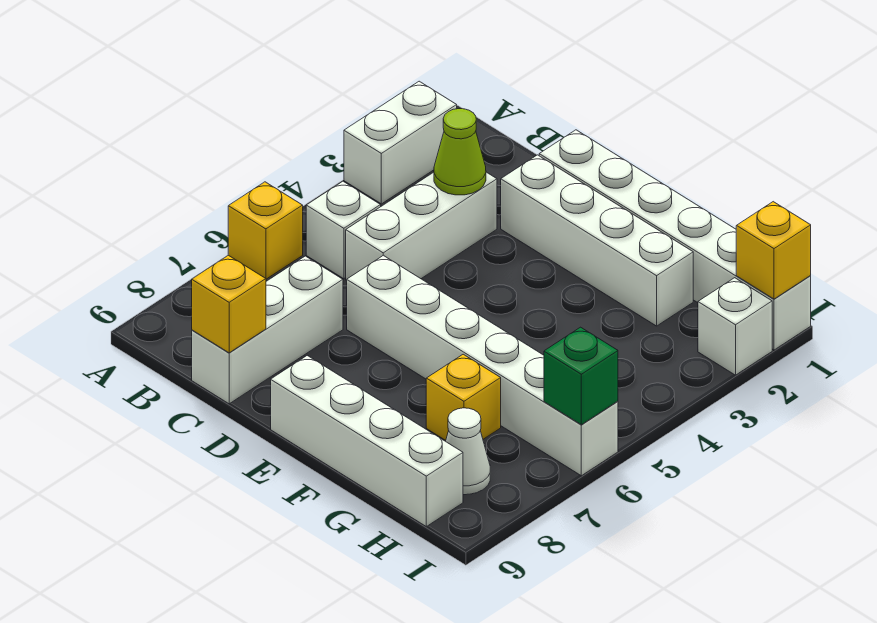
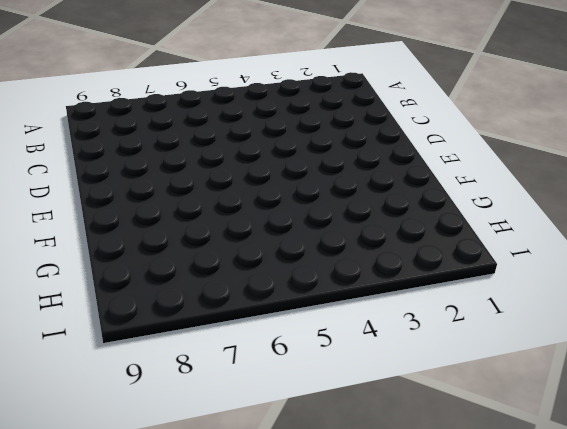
none -> white brick A2:A3 level 1
none -> yellow brick A6 level 1
none -> white brick B5 level 1

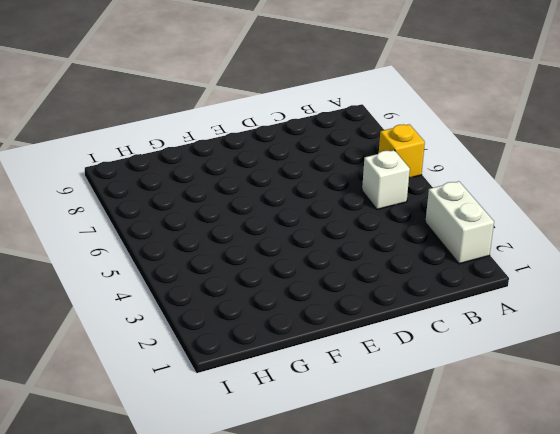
none -> white brick C3:C5 level 1
none -> white brick C7:C9 level 1
none -> white brick D1:I1 level 1

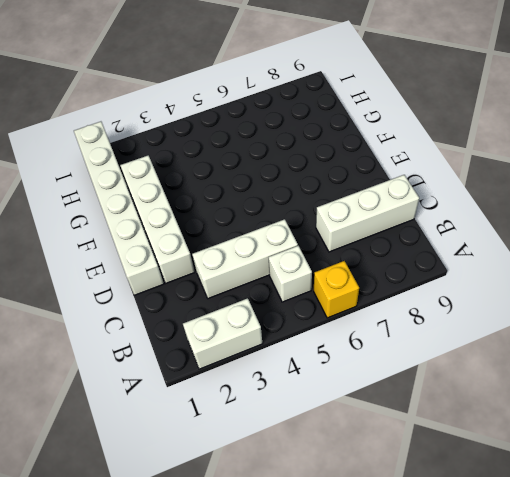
none -> white brick D6:I6 level 1
none -> white brick E9:H9 level 1
none -> yellow brick G7 level 1

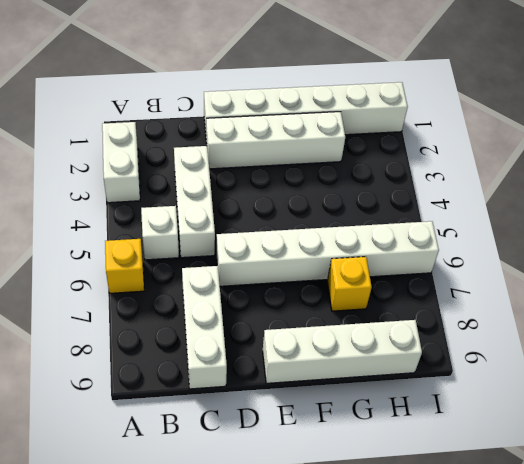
none -> white cone H8 level 1
none -> white brick I2 level 1
none -> lime cone C3 level 2

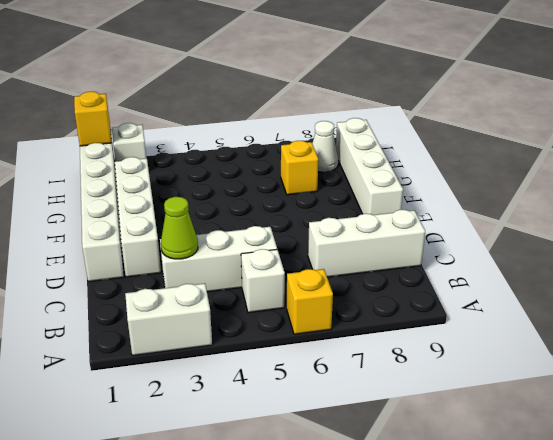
none -> white brick D6:I6 level 1
none -> yellow brick C9 level 2
none -> green brick I6 level 2

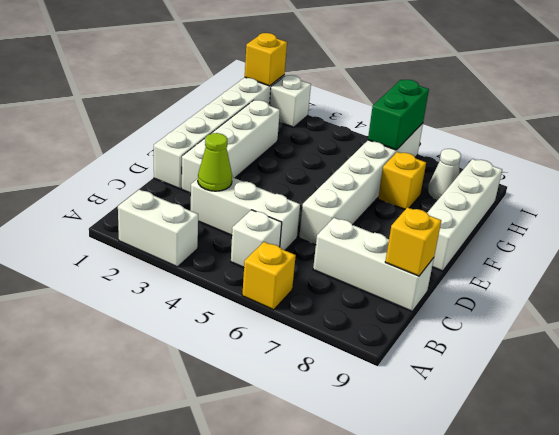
green brick H6:I6 level 2 -> green brick I6 level 2

